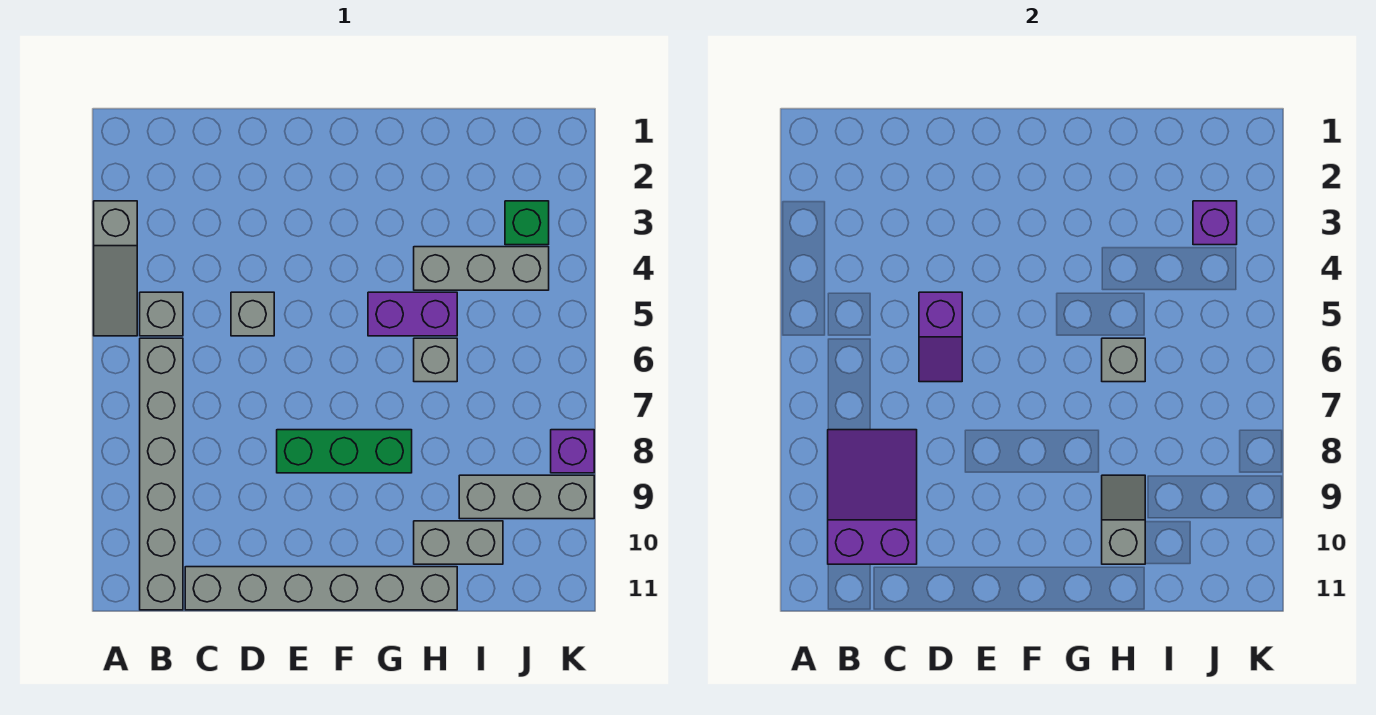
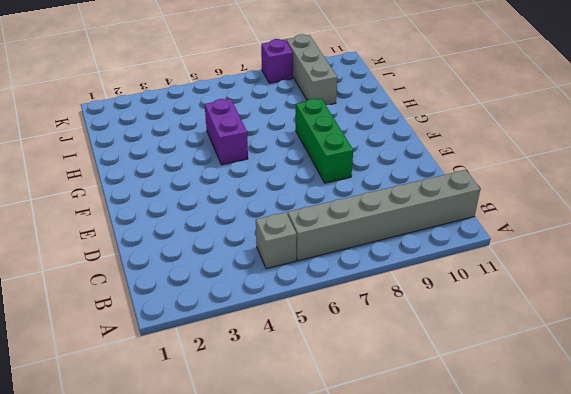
none -> grey slope A3:A5 level 1 top 3
none -> grey brick C11:H11 level 1
none -> grey brick D5 level 1

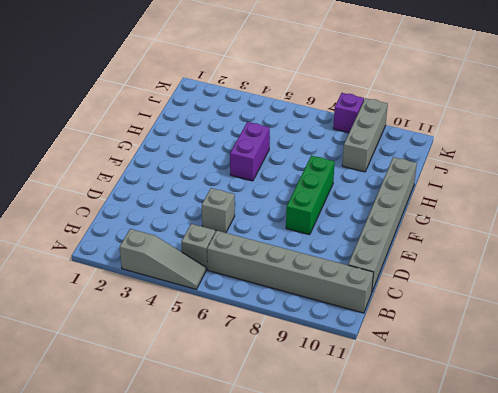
none -> grey brick H4:J4 level 1
none -> grey brick H6 level 1
none -> grey brick H10:I10 level 1

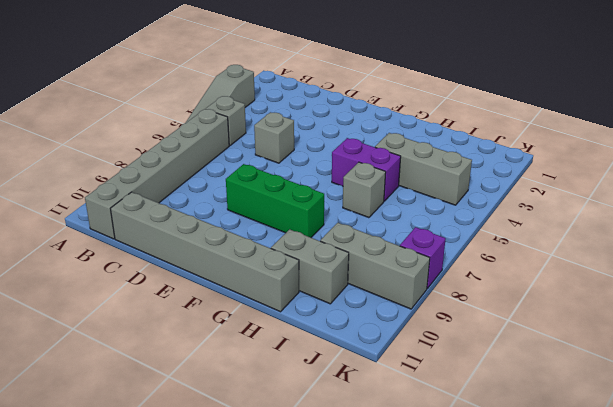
none -> green brick J3 level 1
none -> purple slope B8:C10 level 2 top 10
none -> purple slope D5:D6 level 2 top 5

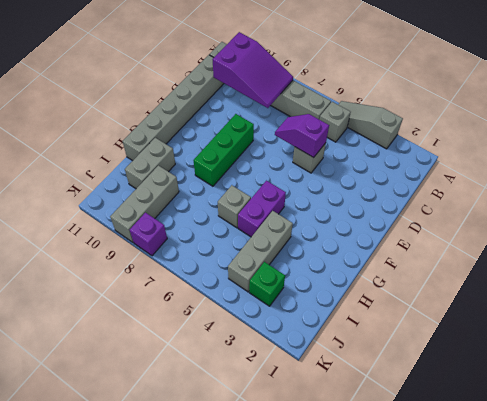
none -> grey brick H6 level 2
none -> grey slope H9:H10 level 2 top 10
none -> purple brick J3 level 2

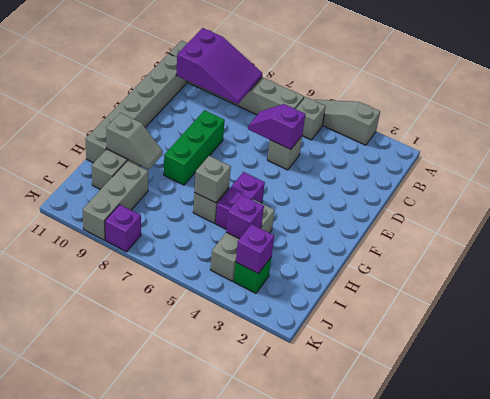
purple brick I4 level 2 -> none

